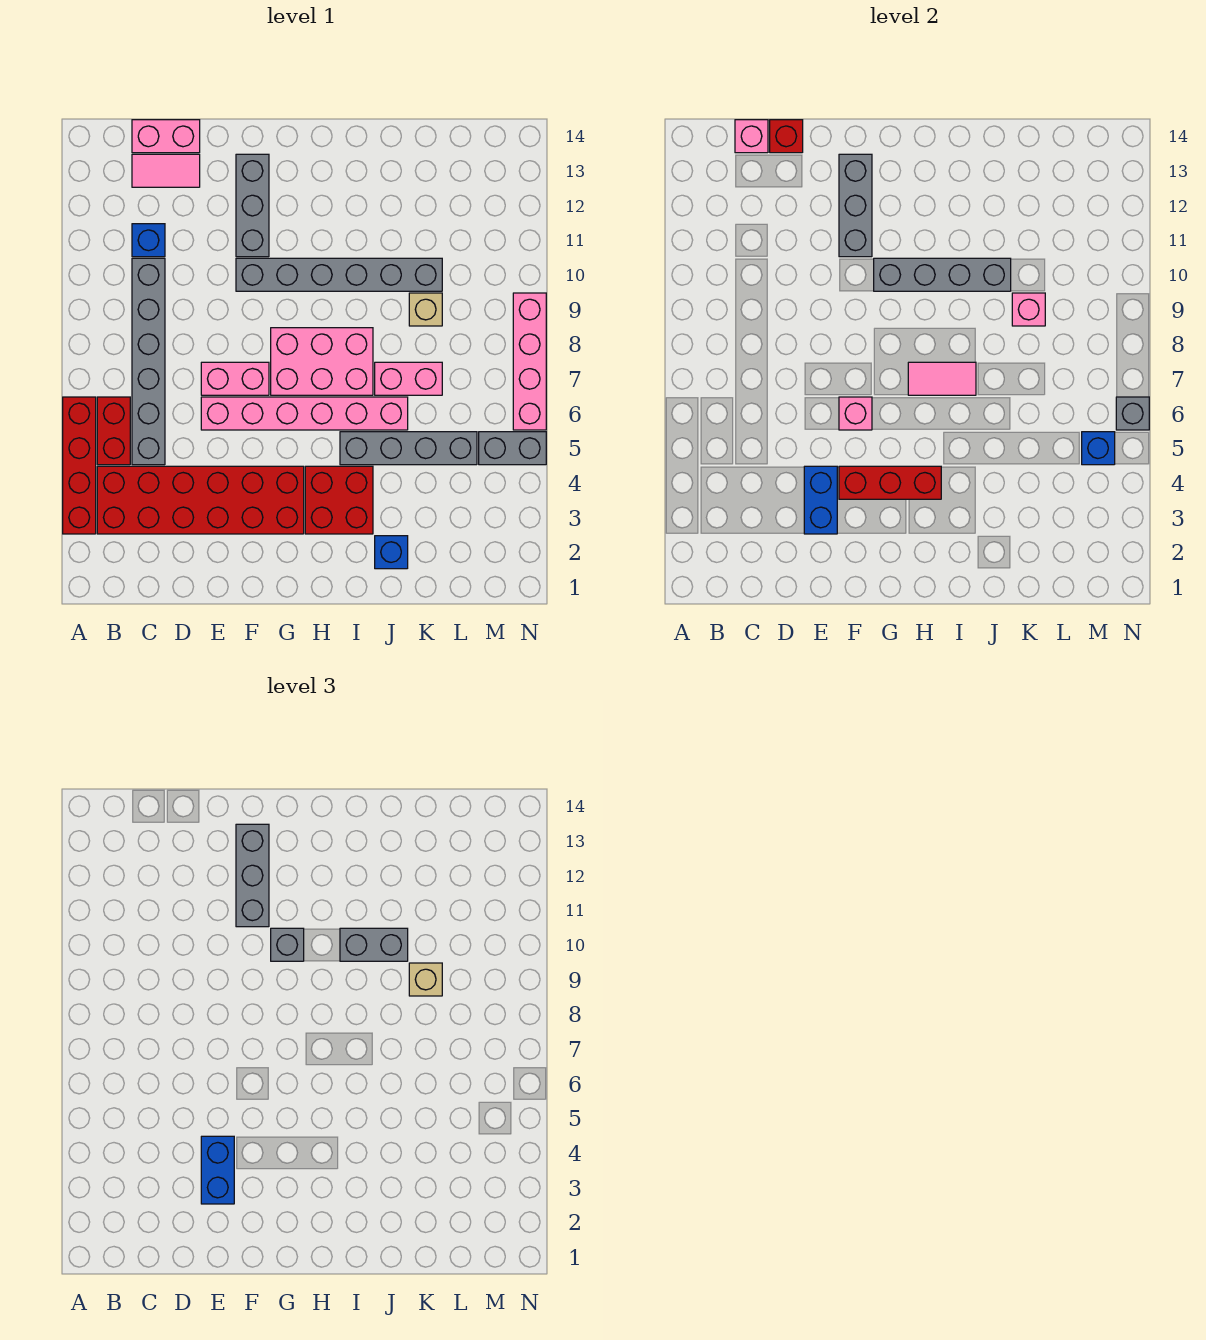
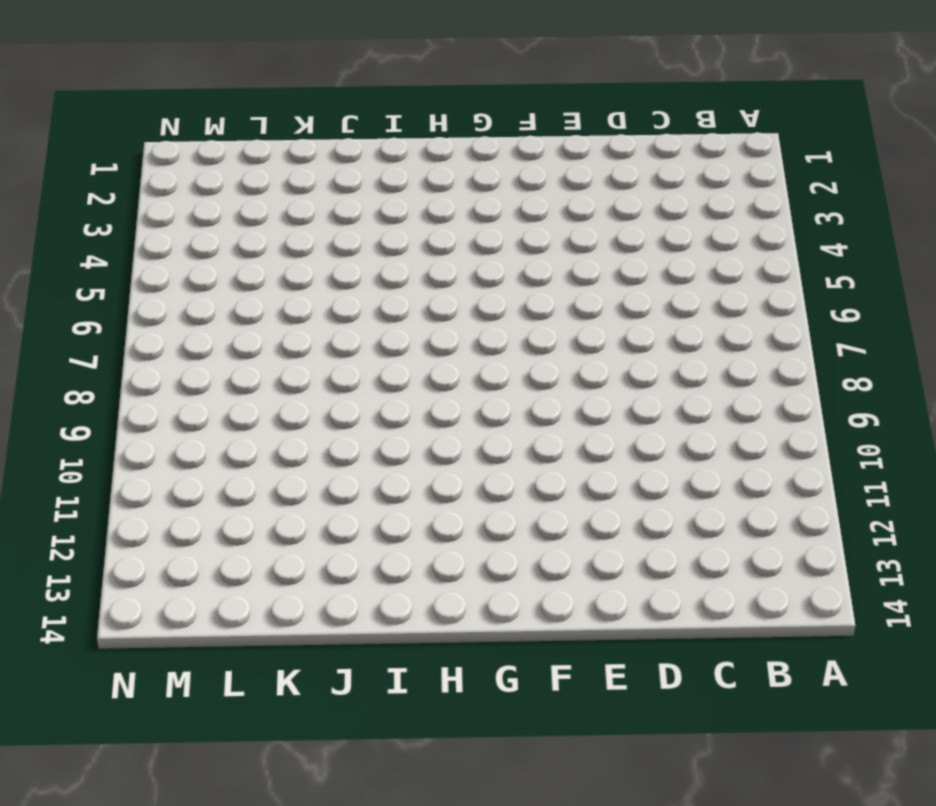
none -> red brick A3:A6 level 1
none -> red brick B3:G4 level 1
none -> red brick B5:B6 level 1
none -> grey brick C5:C10 level 1

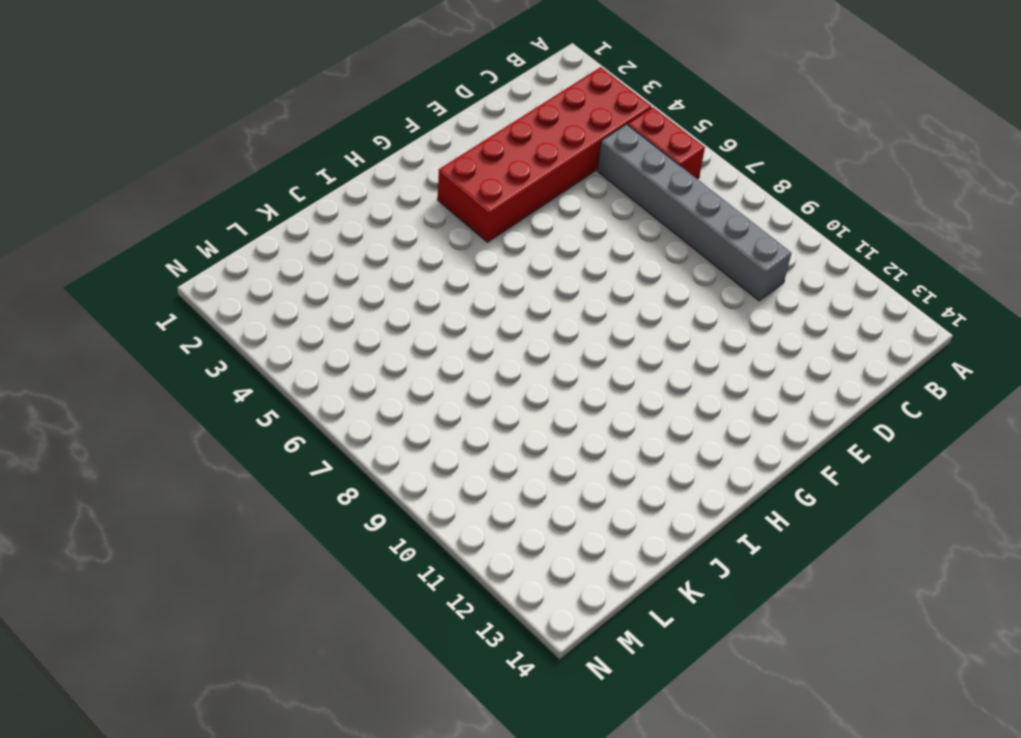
none -> red brick A3:A6 level 1
none -> blue brick C11 level 1
none -> pink tile C13:D13 level 1
none -> pink brick C14:D14 level 1

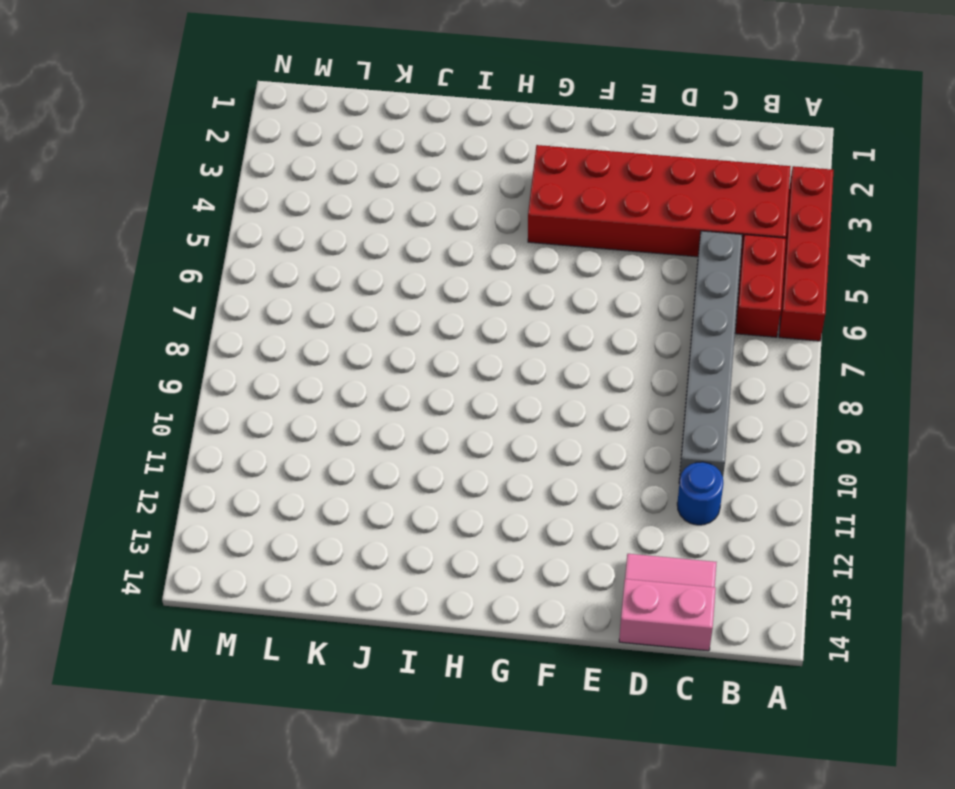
blue round brick C11 level 1 -> blue brick C11 level 1
none -> pink brick E6:J6 level 1
none -> pink brick E7:F7 level 1
none -> grey brick F10:K10 level 1
none -> grey brick F11:F13 level 1

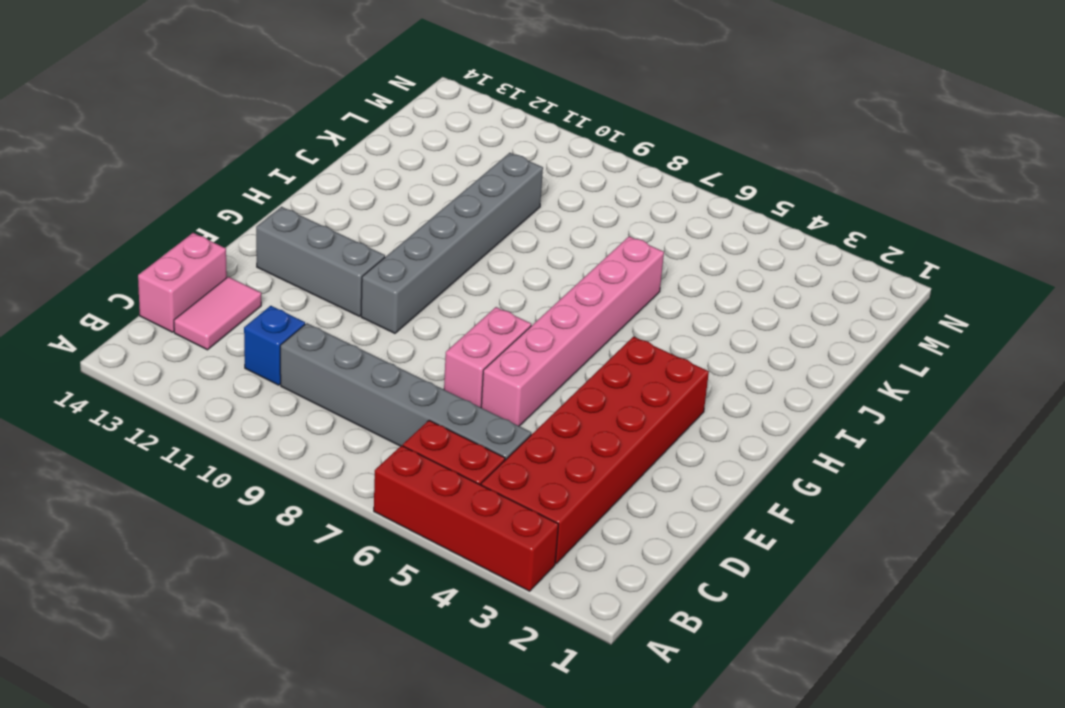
none -> pink brick G7:I8 level 1
none -> red brick H3:I4 level 1
none -> grey brick I5:L5 level 1
none -> blue brick J2 level 1

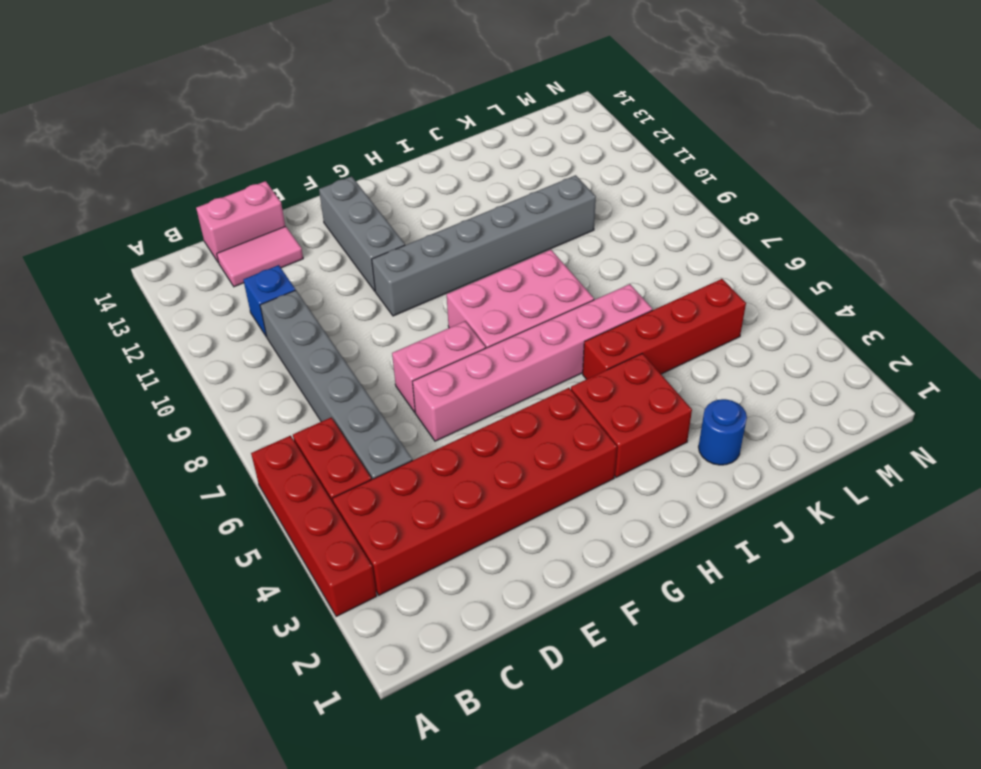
red brick I5:L5 level 1 -> grey brick I5:L5 level 1
blue round brick J2 level 1 -> blue brick J2 level 1
none -> pink brick J7:K7 level 1
none -> tan brick K9 level 1
none -> grey brick M5:N5 level 1
none -> pink brick N6:N9 level 1

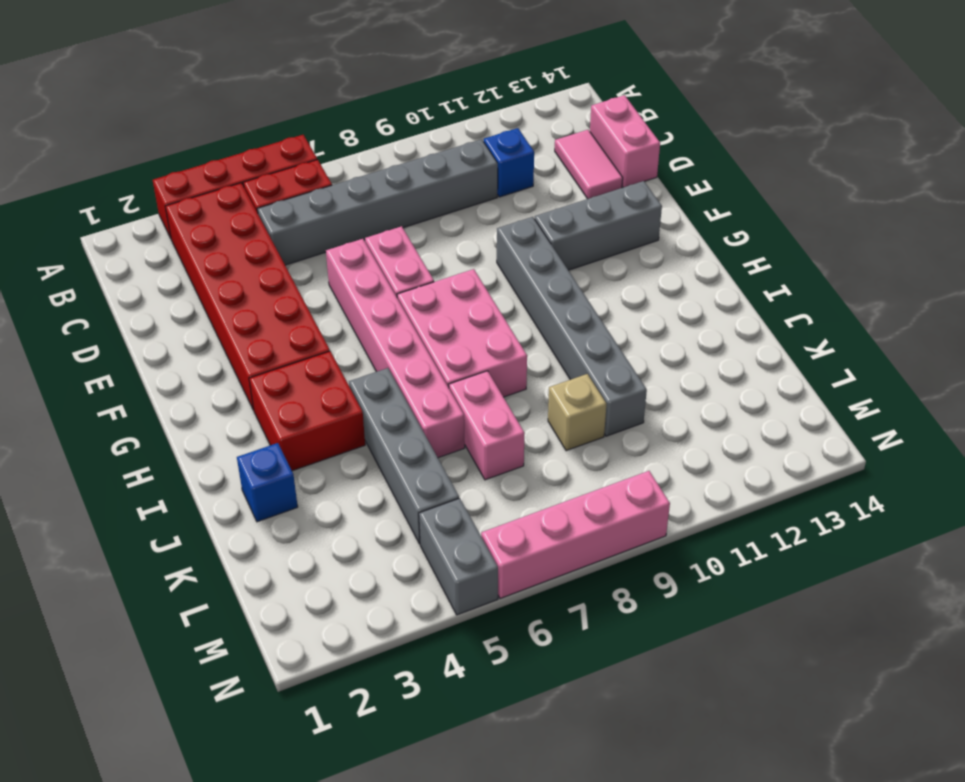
none -> pink brick C14 level 2
none -> red brick D14 level 2
none -> blue brick E3:E4 level 2
none -> red brick F4:H4 level 2

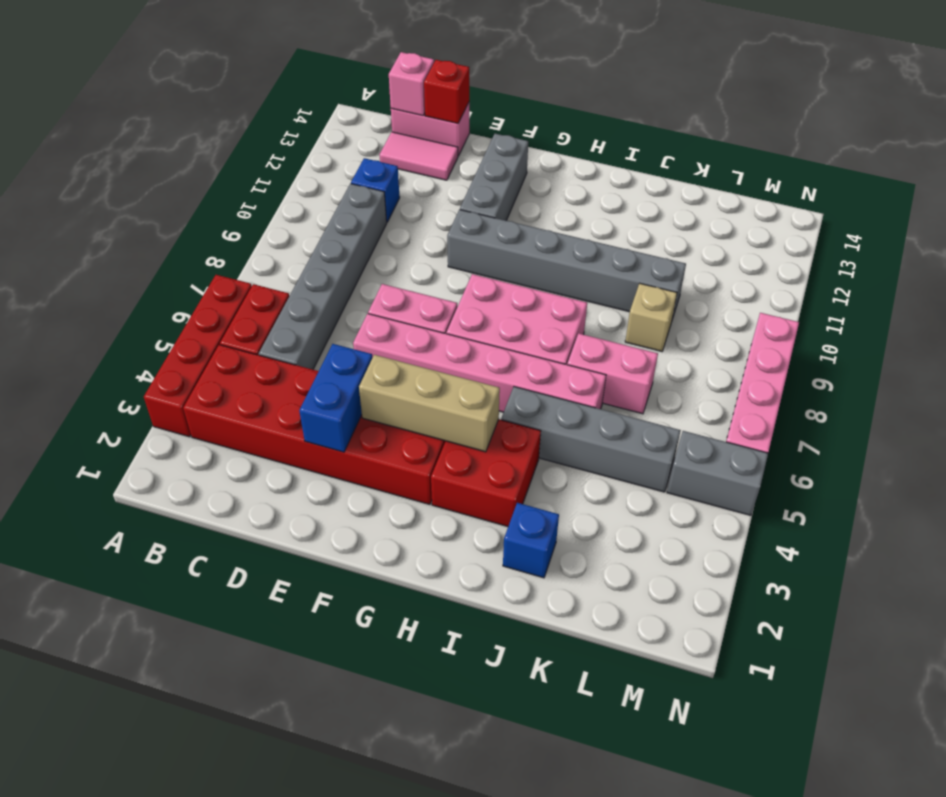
tan brick F4:H4 level 2 -> red brick F4:H4 level 2
none -> pink brick F6 level 2
none -> grey brick F11:F13 level 2
none -> grey brick G10:J10 level 2
none -> pink tile H7:I7 level 2

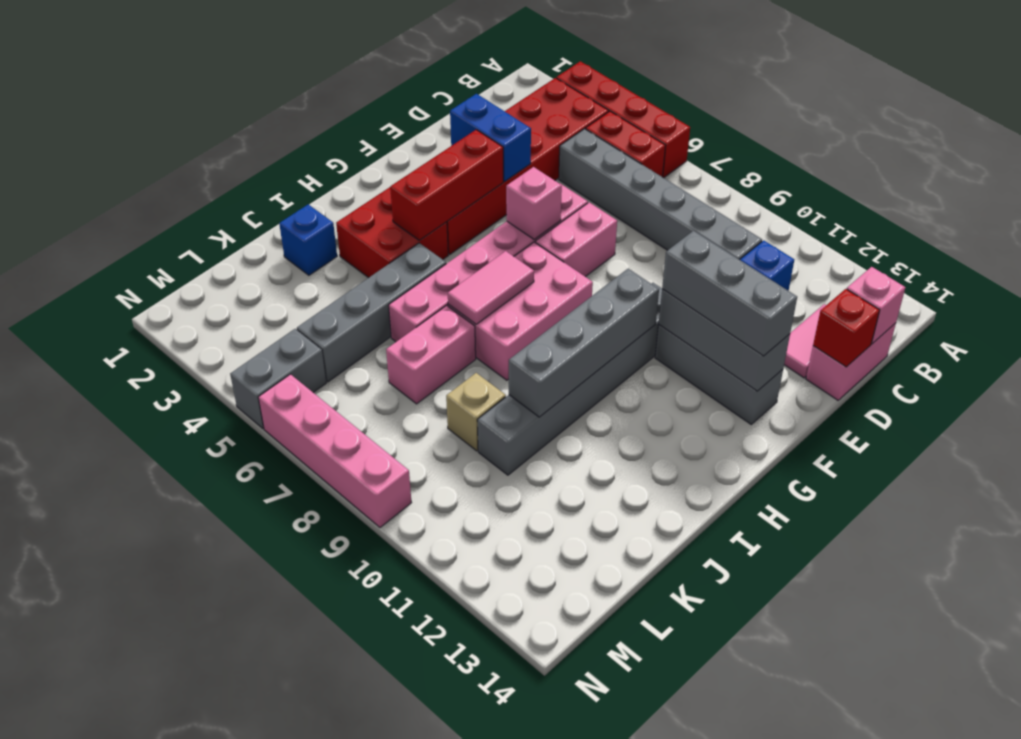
none -> pink brick K9 level 2
none -> blue brick M5 level 2
none -> grey brick N6 level 2
none -> blue brick E3:E4 level 3

